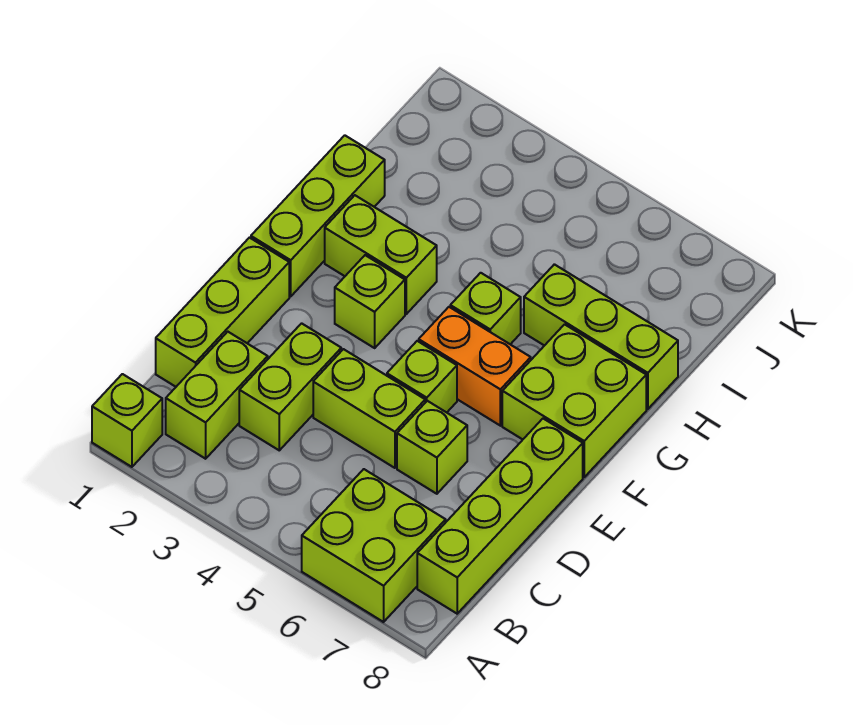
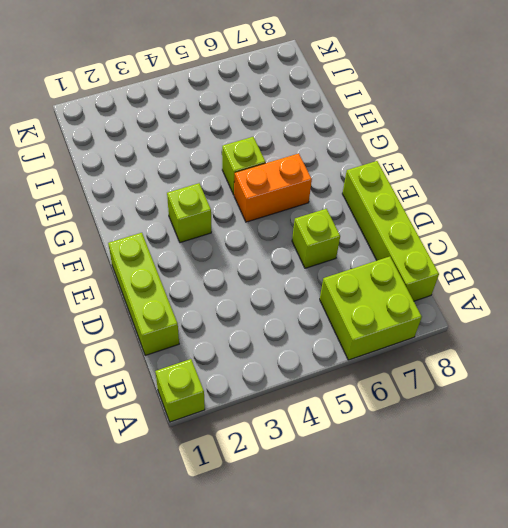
none -> lime brick B2:C2 level 1
none -> lime brick C3:D3 level 1
none -> lime brick D4:D5 level 1

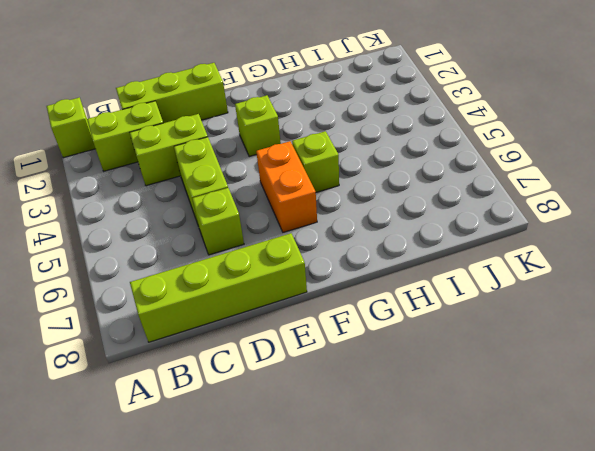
none -> lime brick A6:B7 level 1
none -> lime brick E5 level 1
none -> lime brick F1:H1 level 1

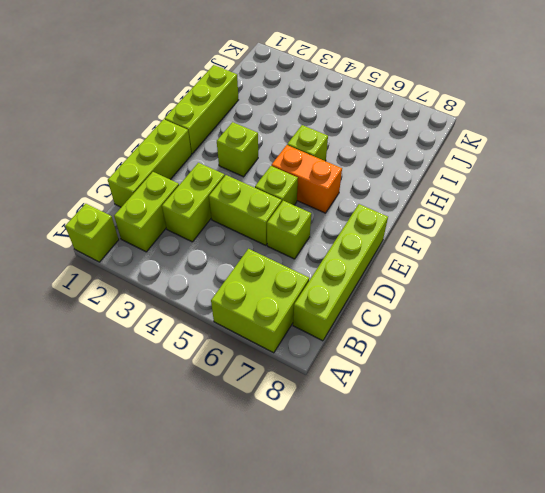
none -> lime brick F7:G8 level 1
none -> lime brick G2:G3 level 1
none -> lime brick H6:H8 level 1

